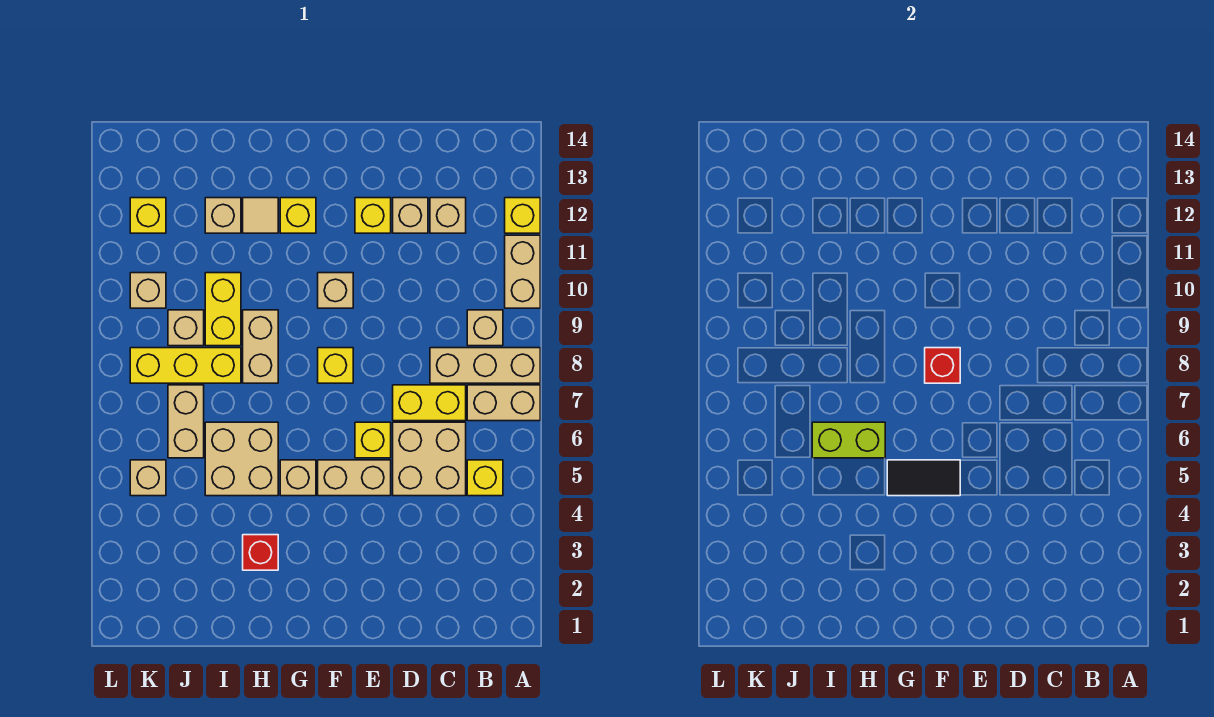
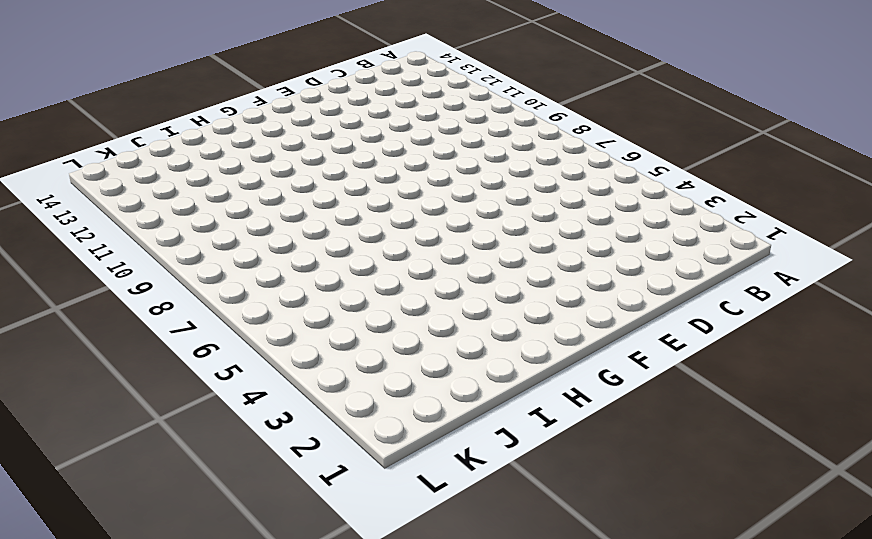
none -> tan brick A7:B7 level 1
none -> tan brick A8:C8 level 1
none -> tan brick A10:A11 level 1
none -> yellow brick A12 level 1

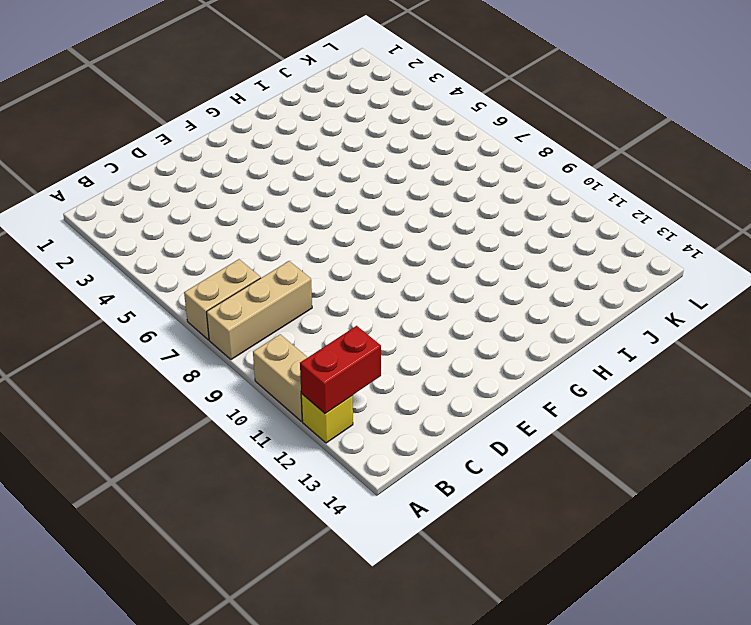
red brick A12:B12 level 2 -> none
none -> yellow brick B5 level 1
none -> tan brick B9 level 1
none -> tan brick C5:D6 level 1
none -> yellow brick C7:D7 level 1

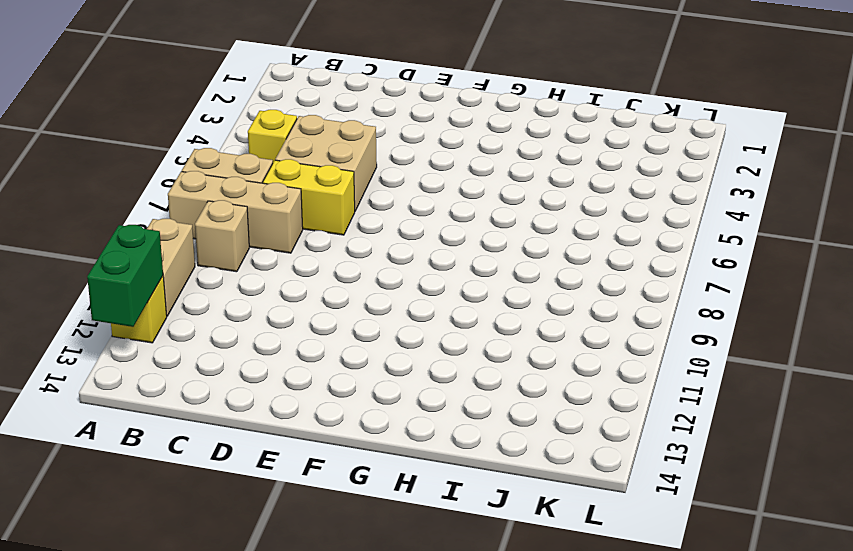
green brick A12:A13 level 2 -> none
none -> tan brick C12 level 1
none -> tan brick D12 level 1
none -> tan brick E5:F5 level 1
none -> yellow brick E6 level 1

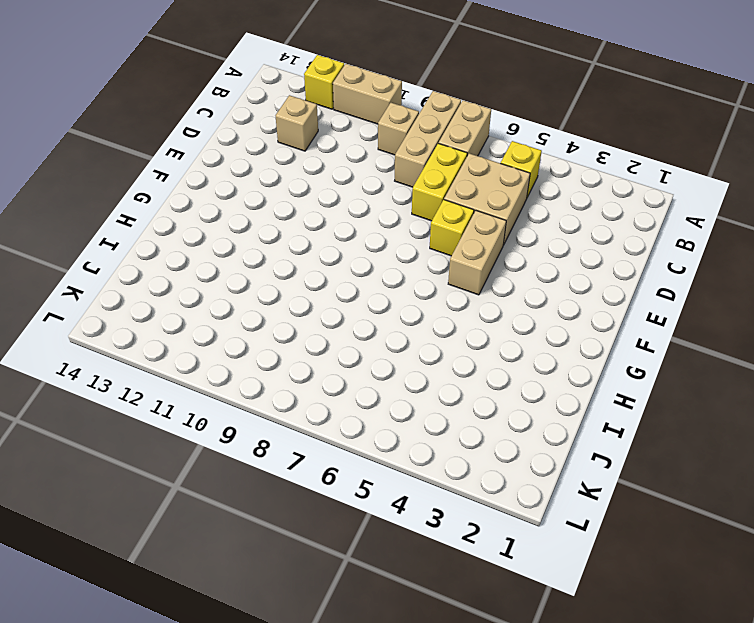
none -> tan brick D12 level 1
none -> yellow brick E12 level 1
none -> yellow brick F8 level 1
none -> tan brick F10 level 1

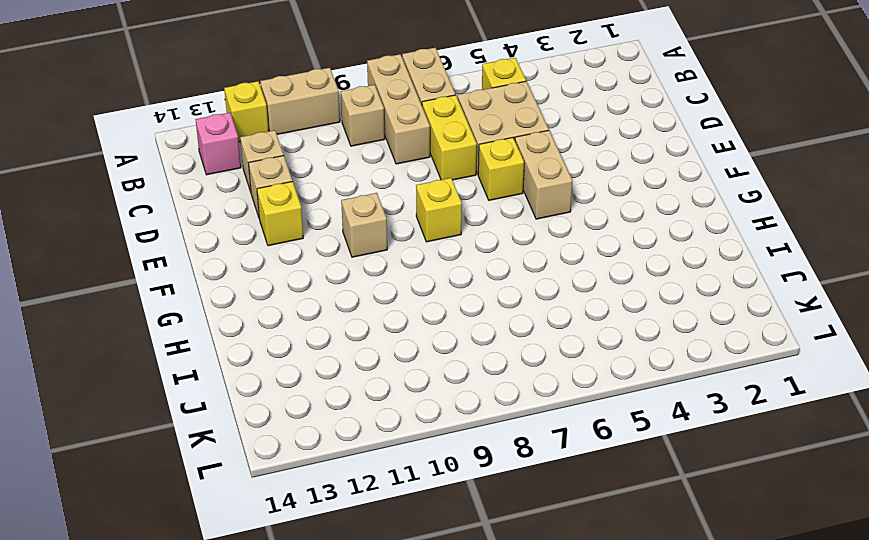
pink brick B13 level 1 -> none
none -> tan brick G5 level 1
none -> yellow brick G12 level 1
none -> red brick H3 level 1
none -> tan brick H5:I6 level 1

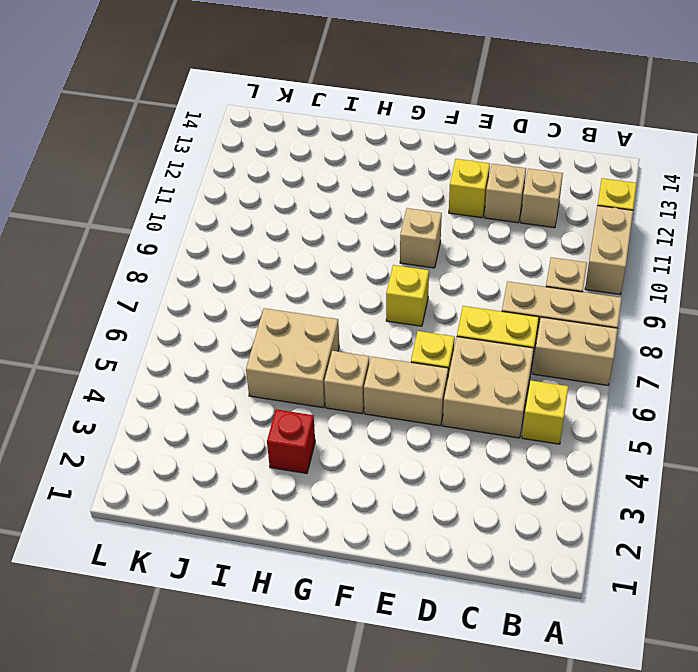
none -> yellow brick G12 level 1
none -> tan brick H8:H9 level 1
none -> tan tile H12 level 1
none -> yellow brick I8:K8 level 1

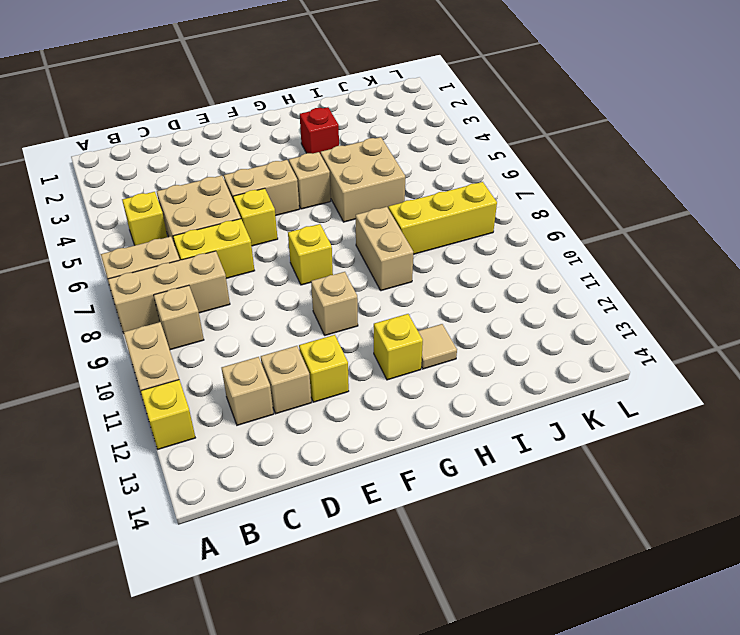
none -> yellow brick I9:I10 level 1
none -> tan brick I12 level 1
none -> tan brick J6:J7 level 1
none -> tan brick J9 level 1

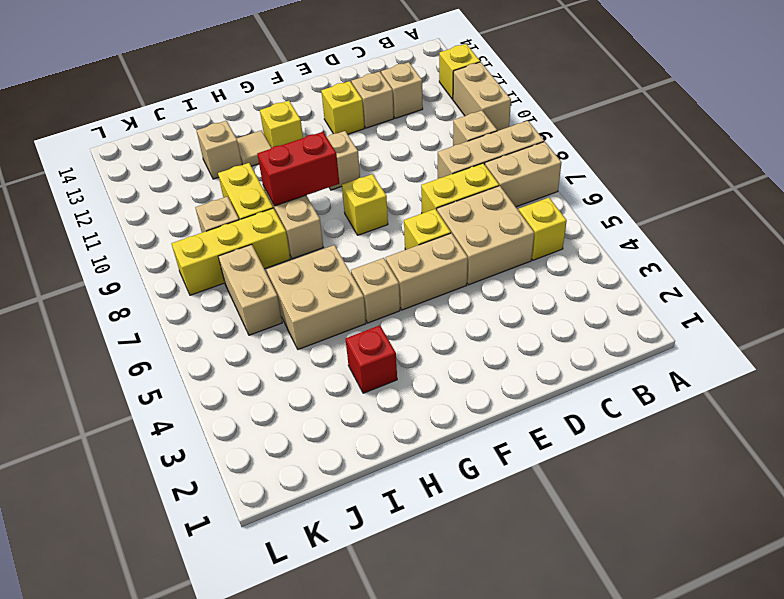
red brick G9:H9 level 2 -> none
none -> tan brick K5 level 1
none -> tan brick K10 level 1
none -> yellow brick K12 level 1
none -> black tile F5:G5 level 2

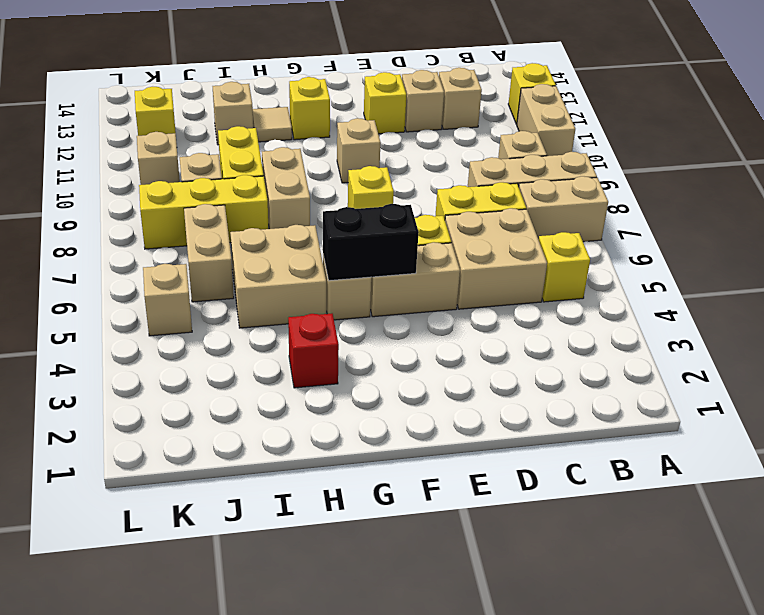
black brick F5:G5 level 2 -> black tile F5:G5 level 2
none -> red brick F8 level 2
none -> lime brick H6:I6 level 2

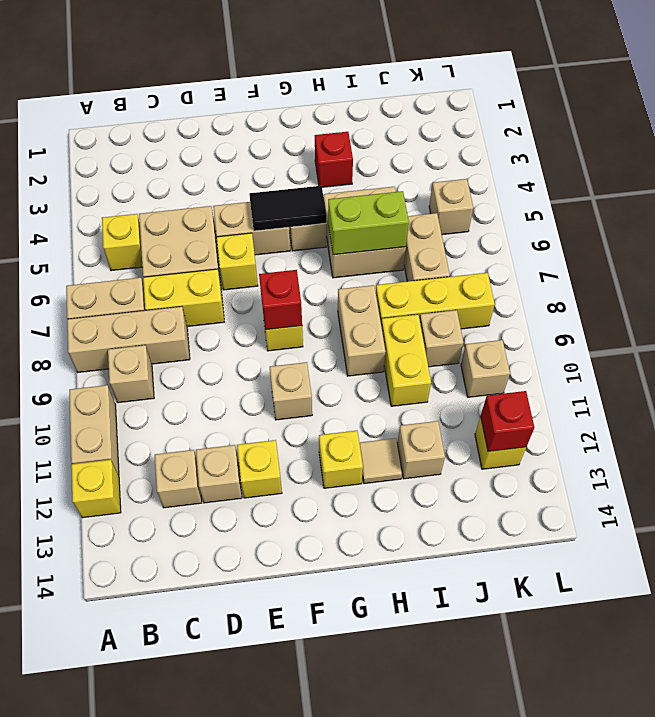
red brick K12 level 2 -> none

